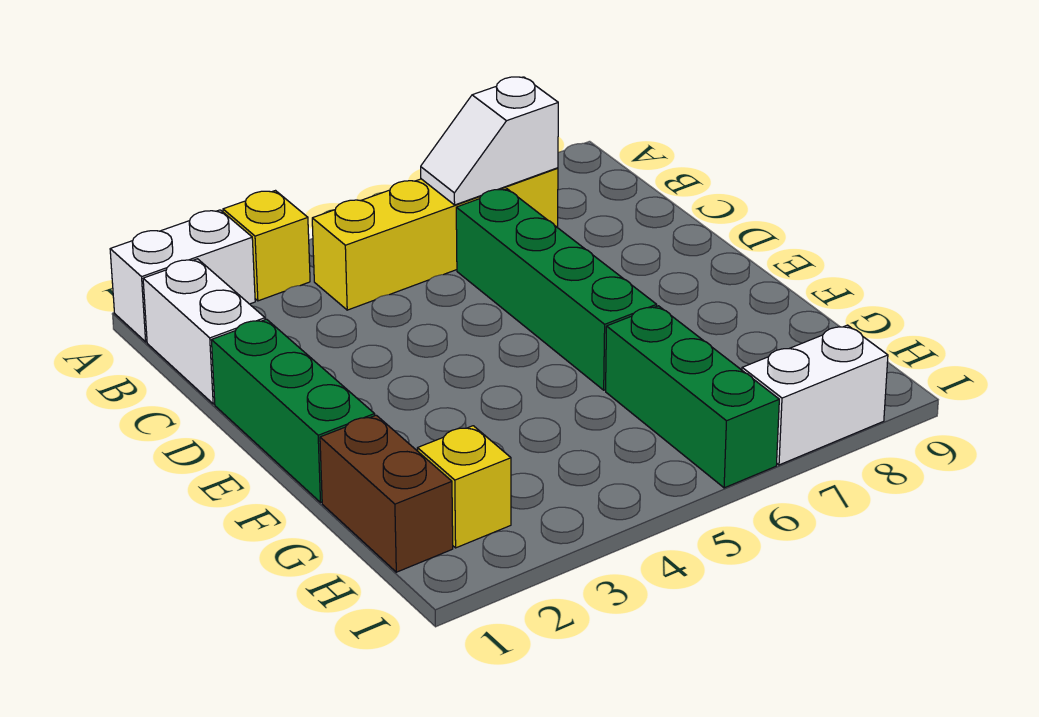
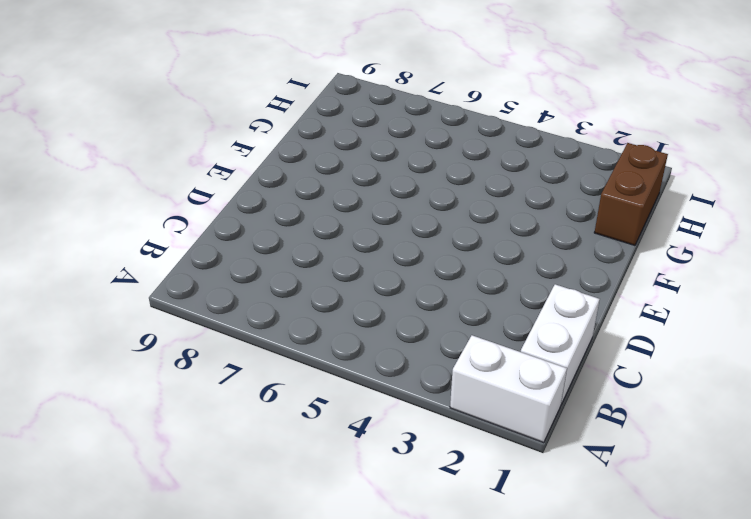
none -> yellow brick A3 level 1
none -> yellow brick B4:B7 level 1

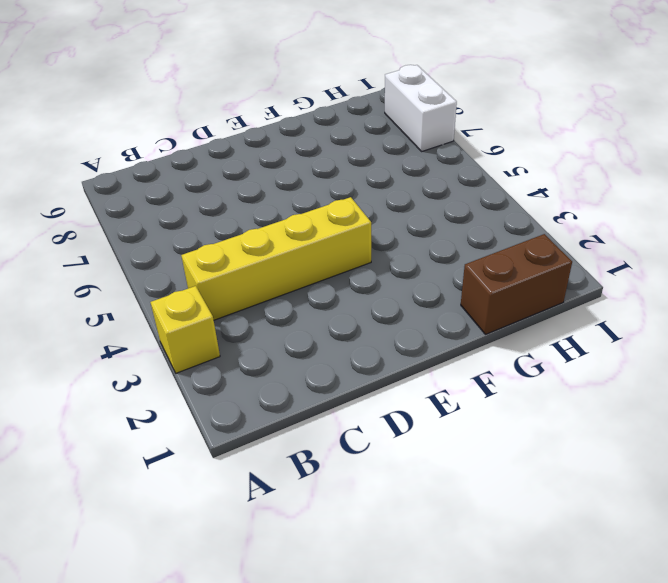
yellow brick B4:E4 level 1 -> yellow brick B4:B7 level 1
none -> white brick A1:A2 level 1
none -> white brick B1:C1 level 1

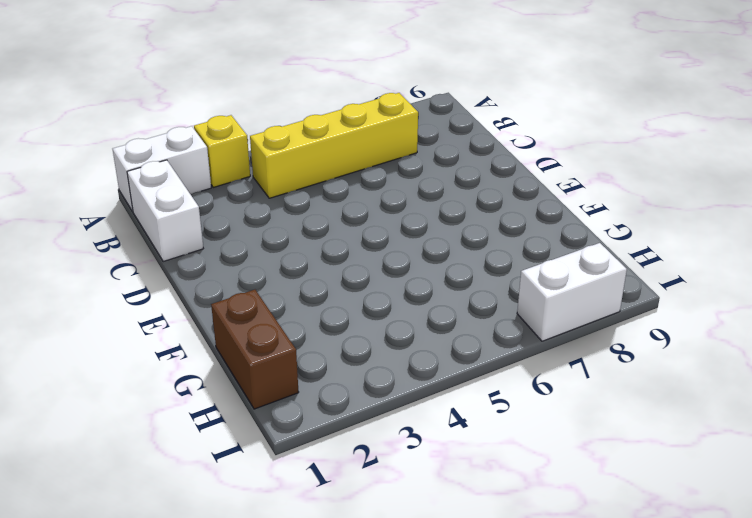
none -> green brick C6:F6 level 1
none -> green brick D1:F1 level 1

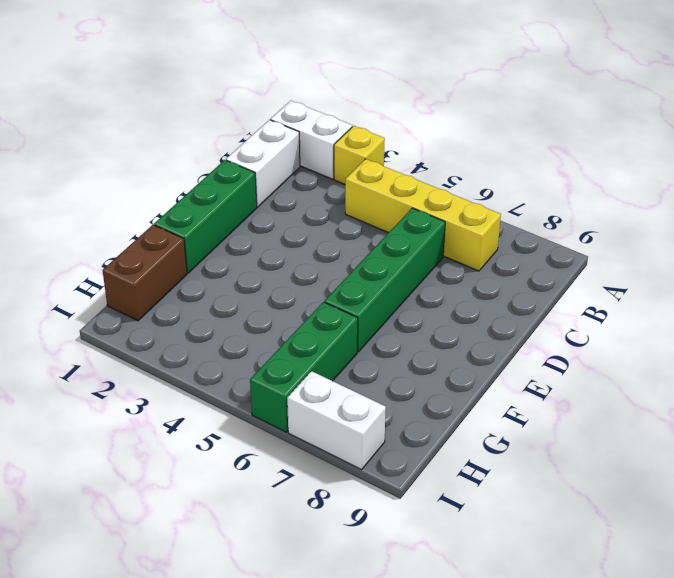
none -> yellow brick H2 level 1
none -> white slope B6:B7 level 2 top 7

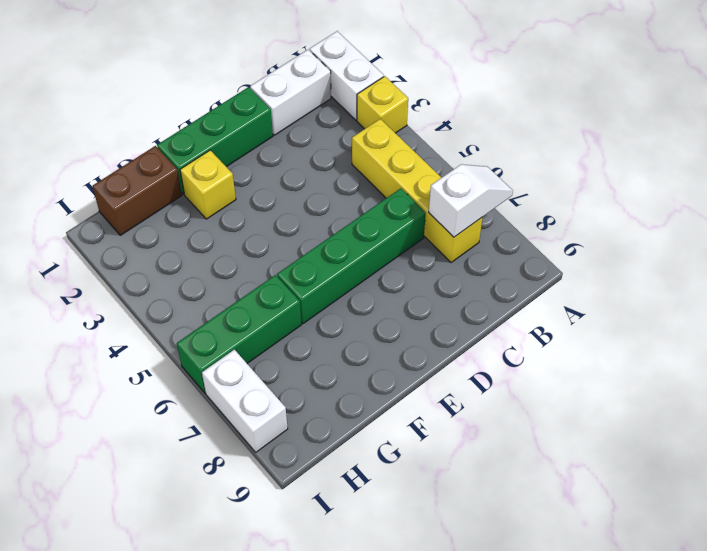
white slope A7:B7 level 2 top B -> white slope B6:B7 level 2 top 7
yellow brick F2 level 1 -> yellow brick H2 level 1

